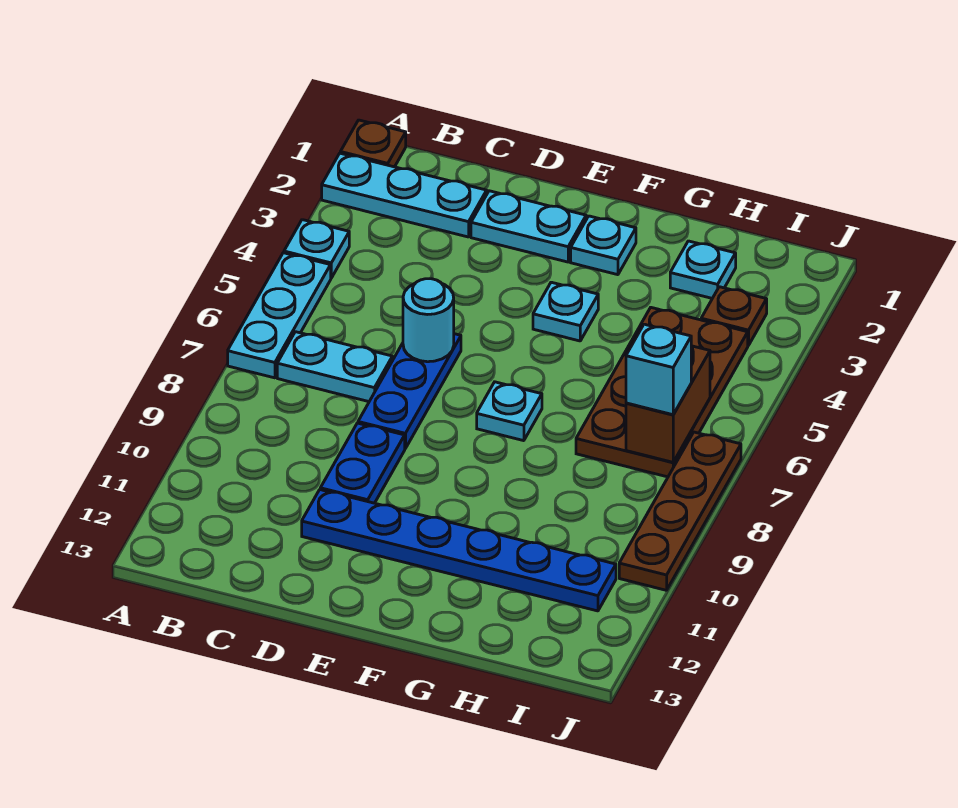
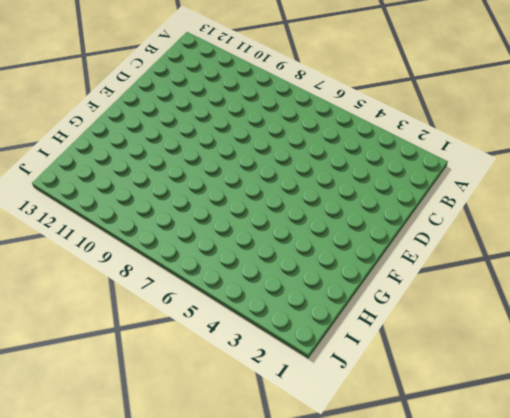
none -> brown plate A1 level 1
none -> cyan plate A2:C2 level 1
none -> cyan plate A4 level 1

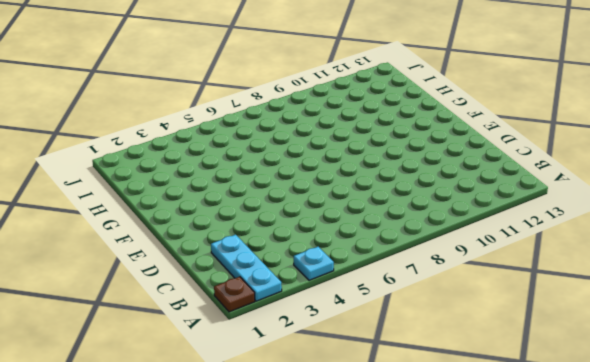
none -> cyan plate A5:A7 level 1
none -> cyan plate B7:C7 level 1
none -> cyan plate D2:E2 level 1

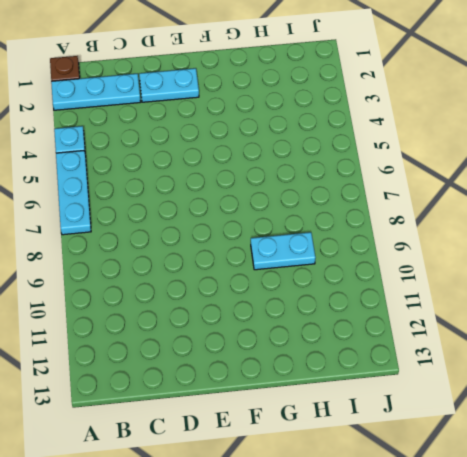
cyan plate G9:H9 level 1 -> cyan plate B7:C7 level 1
none -> blue plate D6:D8 level 1
none -> blue plate D9:D10 level 1
none -> blue plate D11:I11 level 1

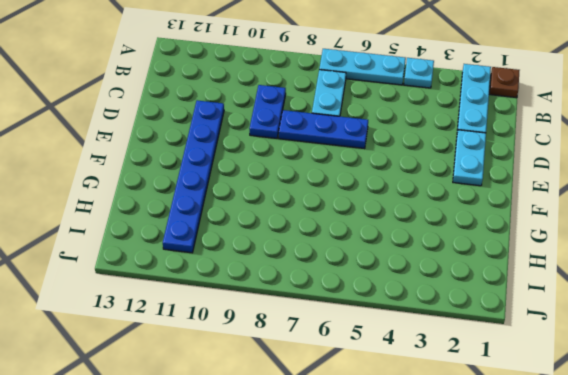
blue plate C9:D9 level 1 -> blue plate D9:D10 level 1
none -> cyan plate F2 level 1
none -> cyan plate F4 level 1
none -> cyan plate F7 level 1

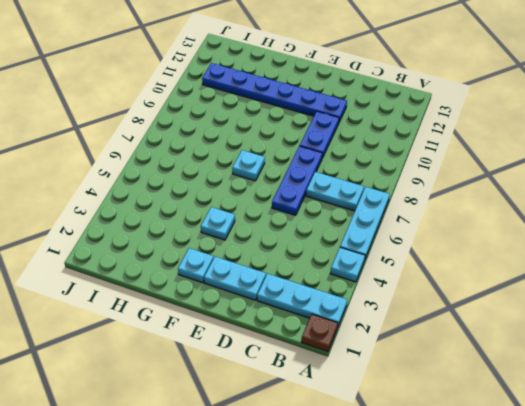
none -> cyan plate H2 level 1
none -> brown plate H4:I7 level 1
none -> brown plate I3 level 1

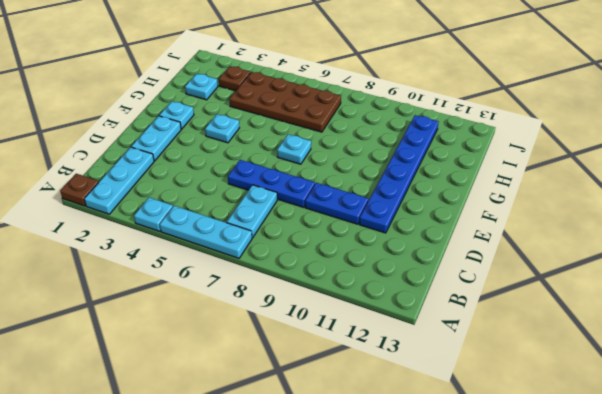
none -> brown plate J7:J10 level 1
none -> cyan round brick D6 level 2
none -> brown brick I6:I7 level 2

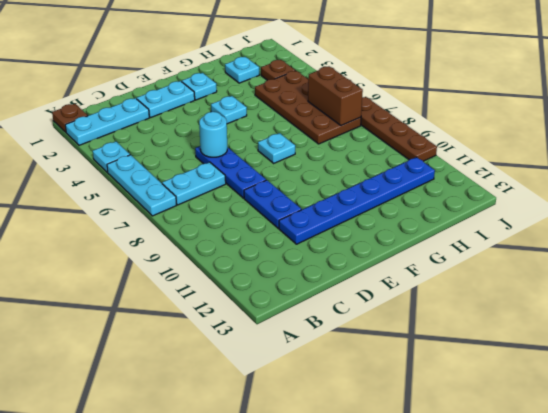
none -> cyan brick I7 level 3

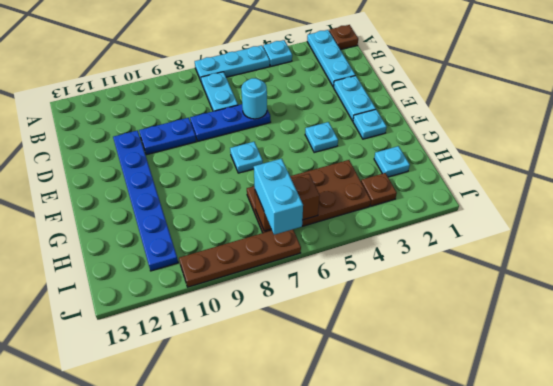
cyan brick I7:J7 level 3 -> cyan brick I7 level 3

